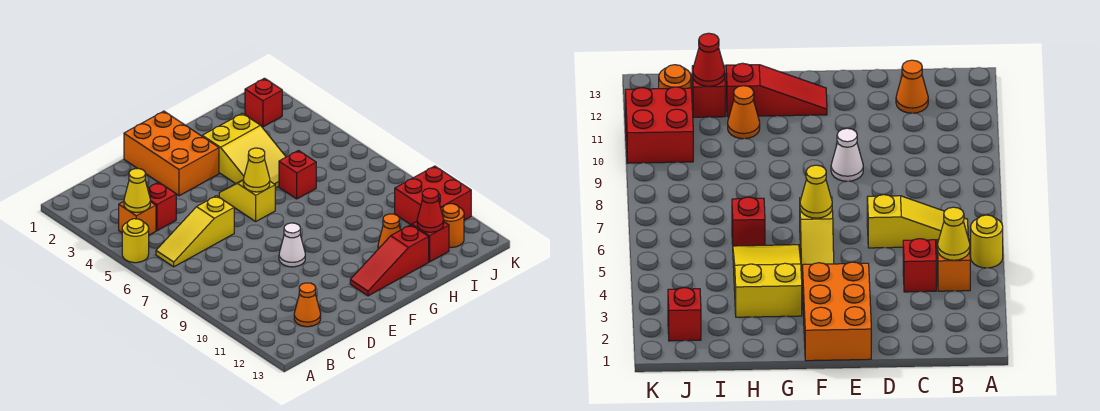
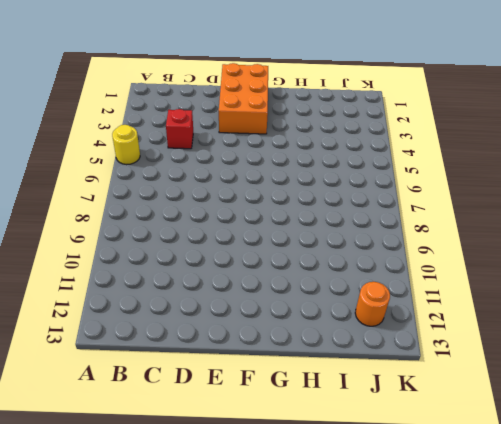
none -> orange brick B4 level 1
none -> yellow slope B6:D6 level 1 top D
none -> orange cone C12 level 1

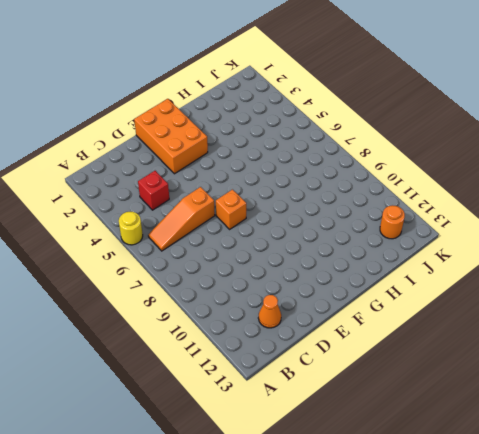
orange slope B6:D6 level 1 top D -> yellow slope B6:D6 level 1 top D
orange brick E7 level 1 -> orange brick B4 level 1
none -> white cone E9 level 1
none -> yellow slope F5:F6 level 1 top 6
none -> red slope F12:H12 level 1 top H

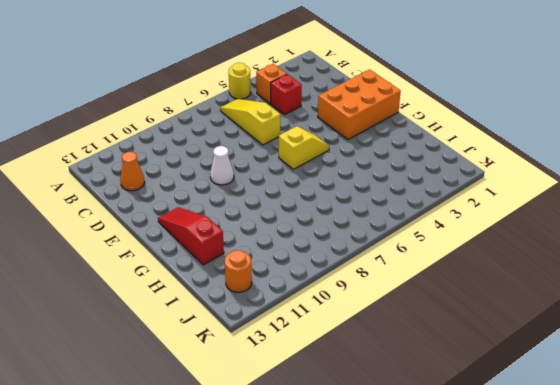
none -> yellow slope G3:H5 level 1 top 3
none -> red brick H6 level 1
none -> orange cone H11 level 1

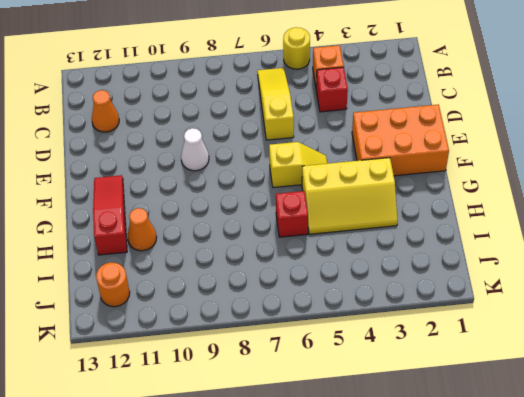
yellow slope G3:H5 level 1 top G -> yellow slope G3:H5 level 1 top 3
none -> red brick I12 level 1
none -> red brick J2 level 1
none -> red brick J10:K11 level 1

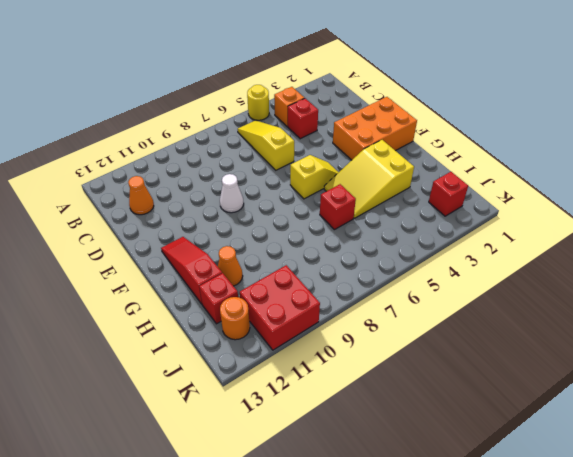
none -> yellow cone B4 level 2
none -> yellow cone F6 level 2
none -> red cone I12 level 2

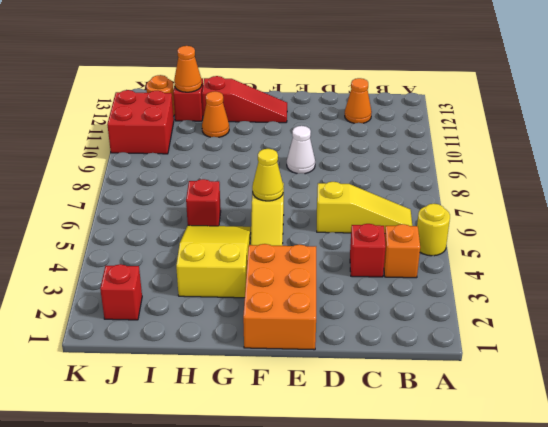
orange cone I12 level 2 -> red cone I12 level 2
none -> yellow cone B4 level 2

